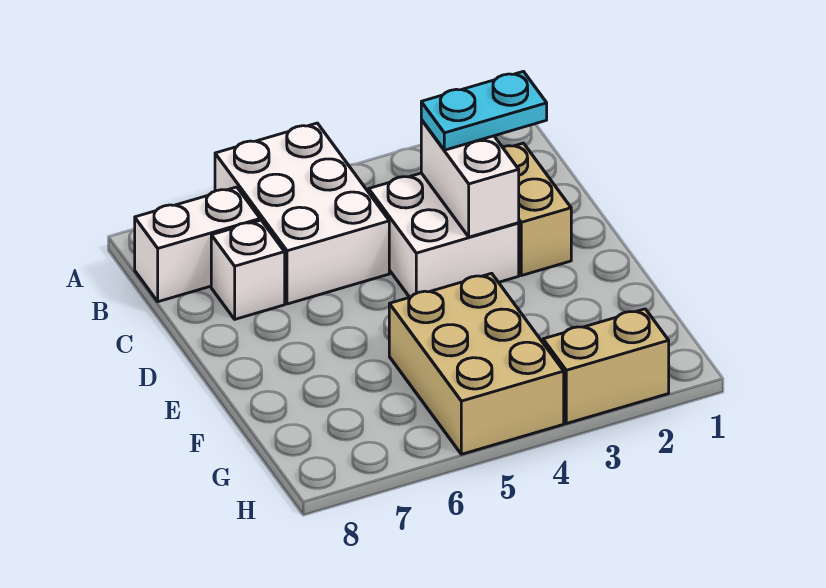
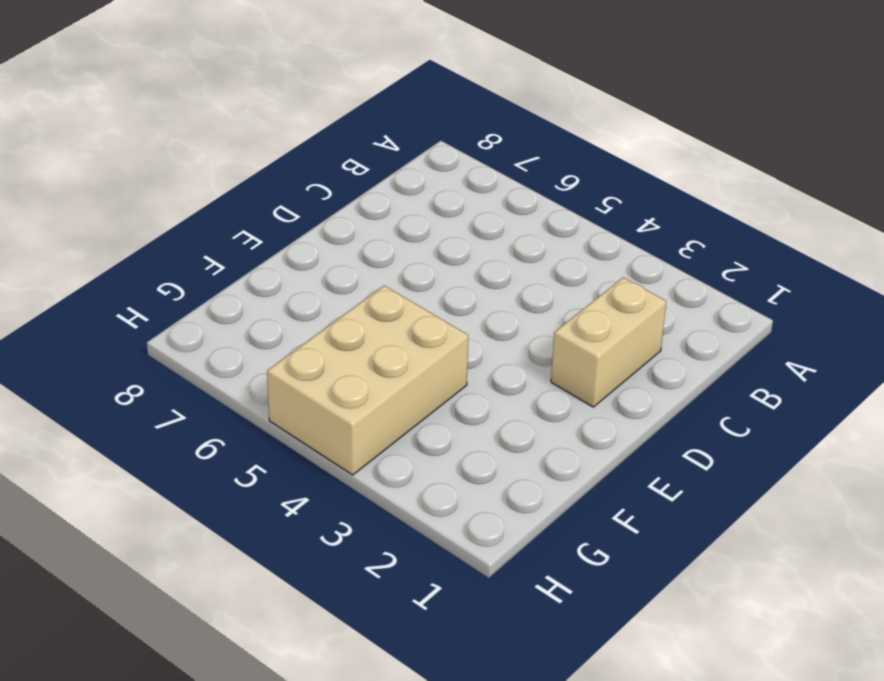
none -> white brick A5:C6 level 1
none -> white brick B7:B8 level 1

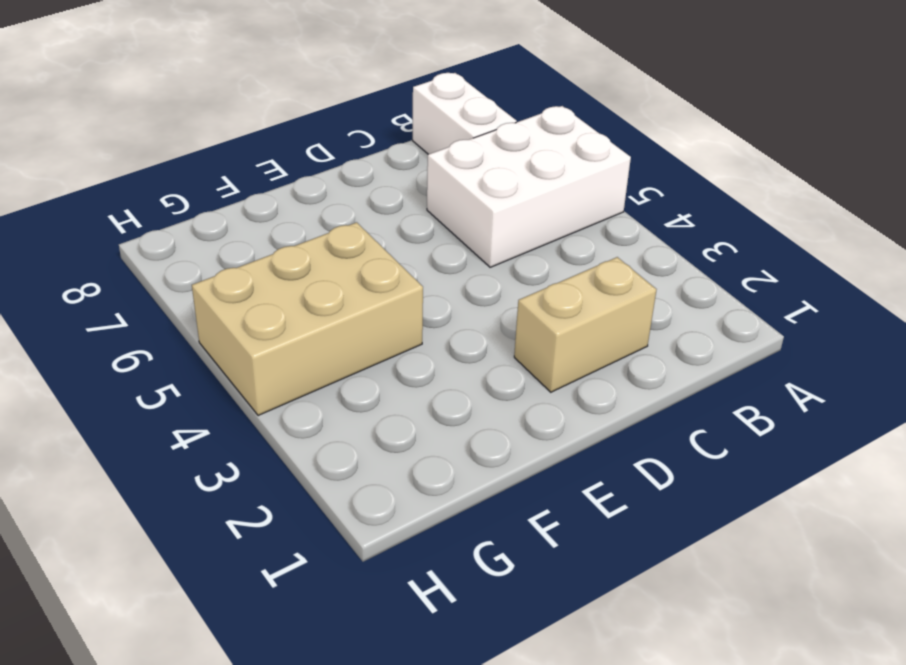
none -> white brick C3:D4 level 1
none -> white brick C7 level 1

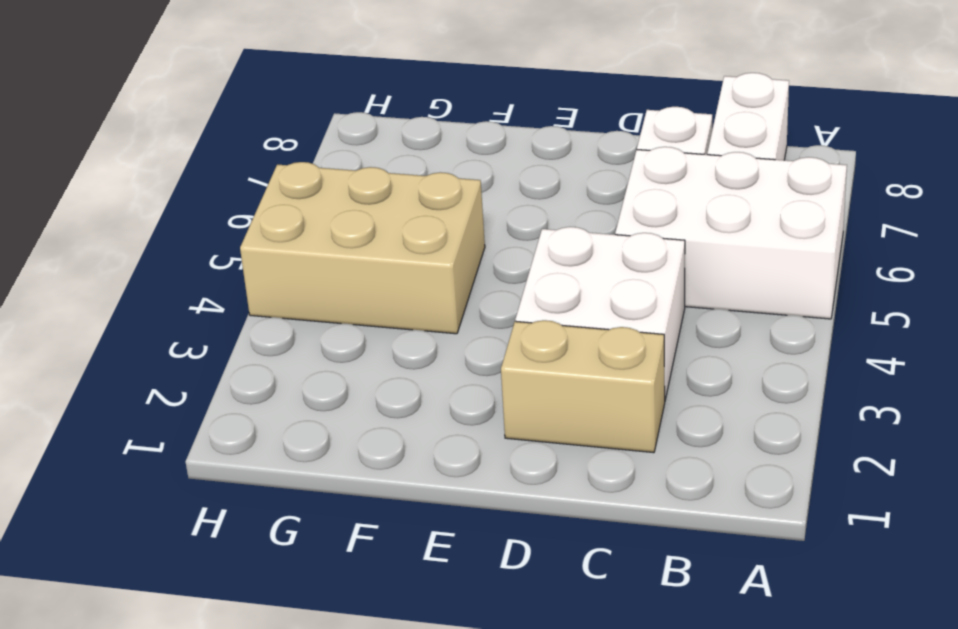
none -> tan brick H2:H3 level 1
none -> white brick C3:D3 level 2

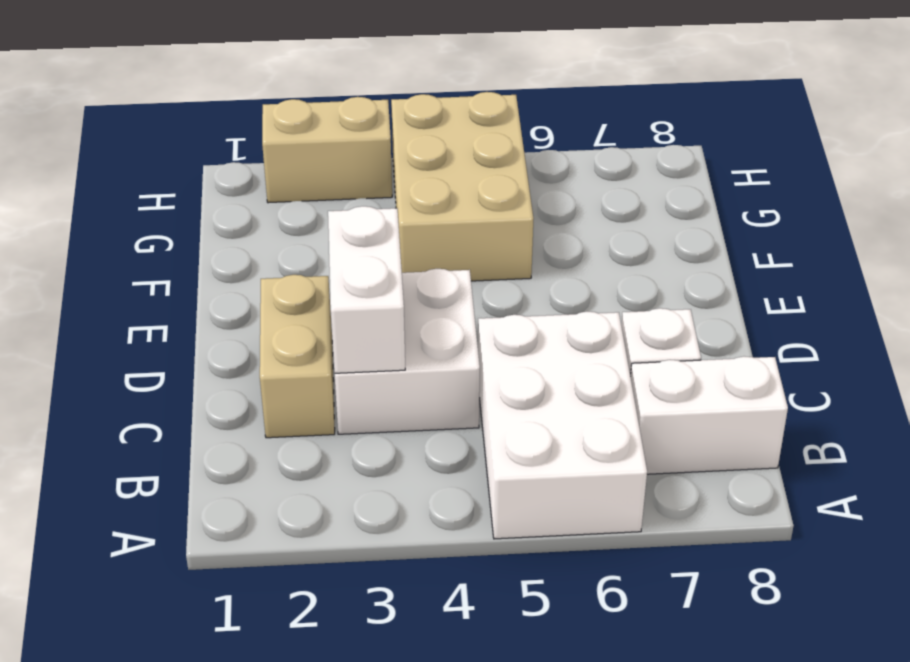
none -> cyan plate C2:C3 level 3

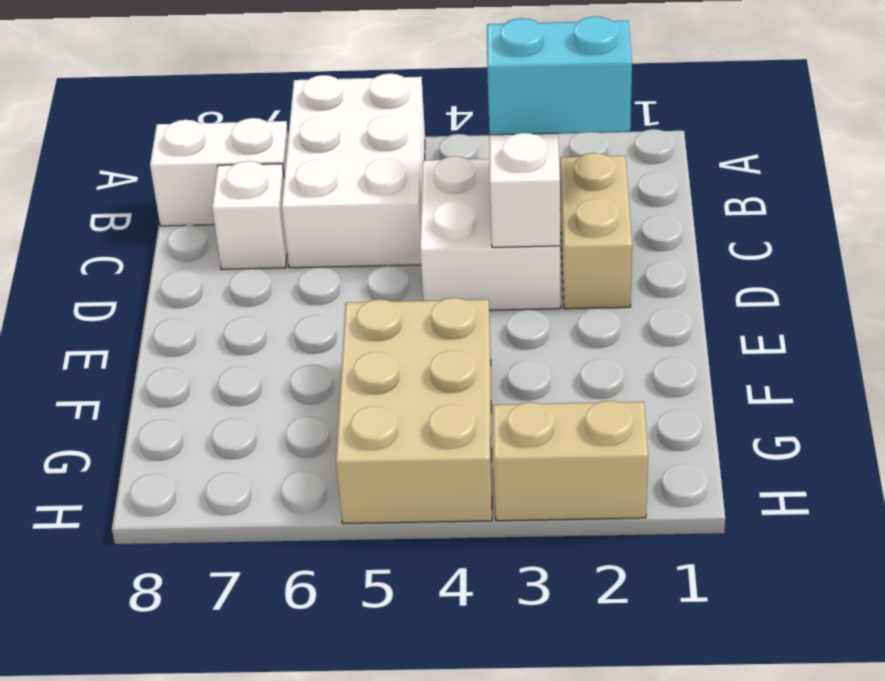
cyan brick C2:C3 level 3 -> cyan plate C2:C3 level 3

